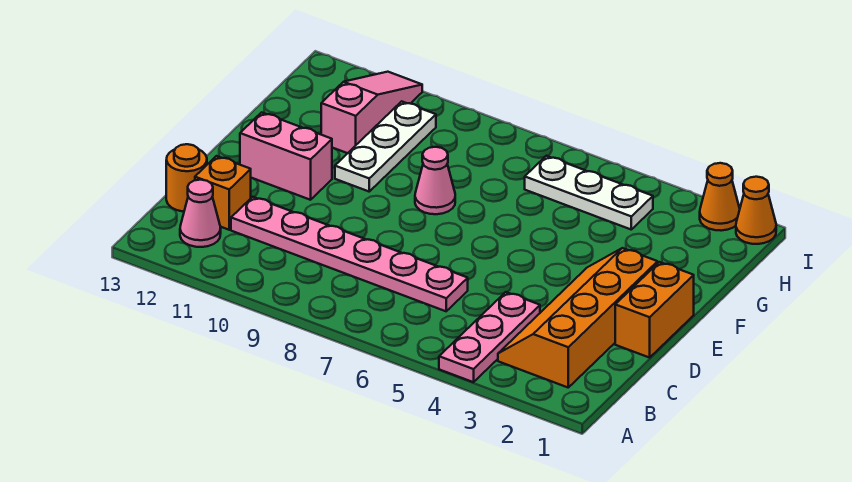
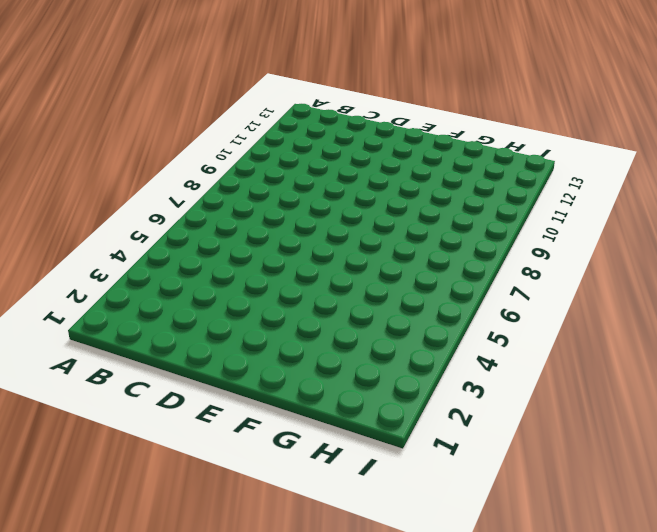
none -> pink plate A4:C4 level 1
none -> orange slope B2:E3 level 1 top 2
none -> pink cone B12 level 1

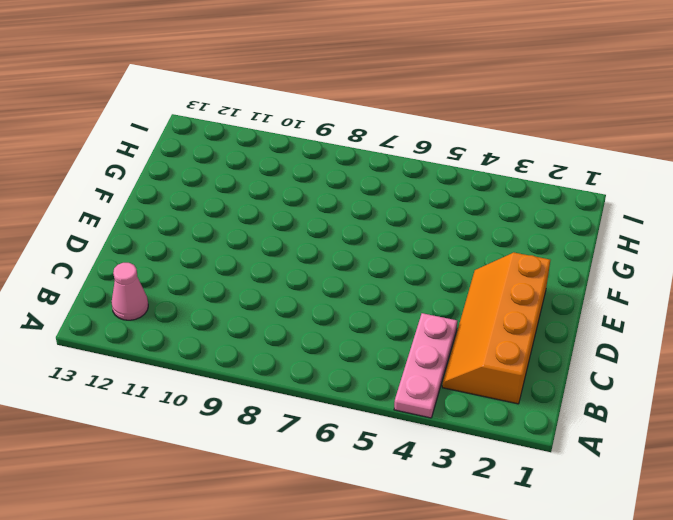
none -> pink plate C6:C11 level 1
none -> orange brick C12 level 1
none -> orange round brick C13 level 1

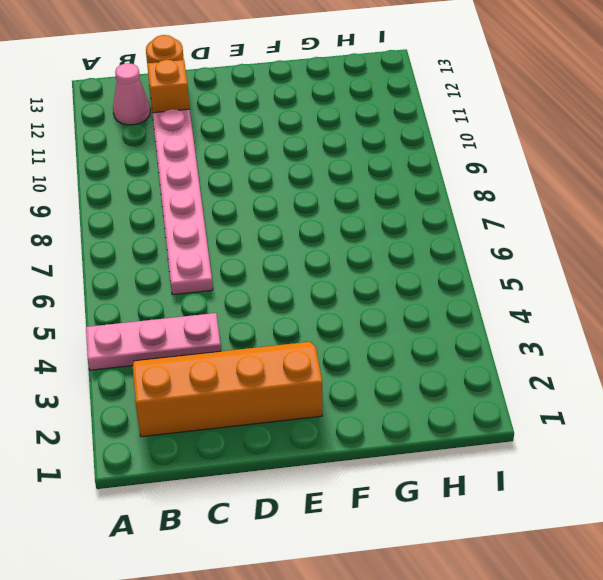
none -> orange brick D1:E1 level 1
none -> pink brick E11:E12 level 1
none -> pink cone F8 level 1

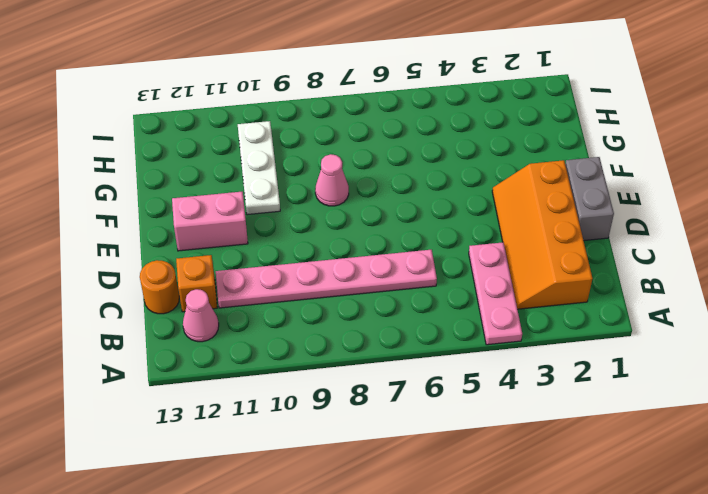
grey brick D1:E1 level 1 -> orange brick D1:E1 level 1
none -> pink slope G11:I11 level 1 top G
none -> white plate H4:H6 level 1
none -> orange cone I1 level 1

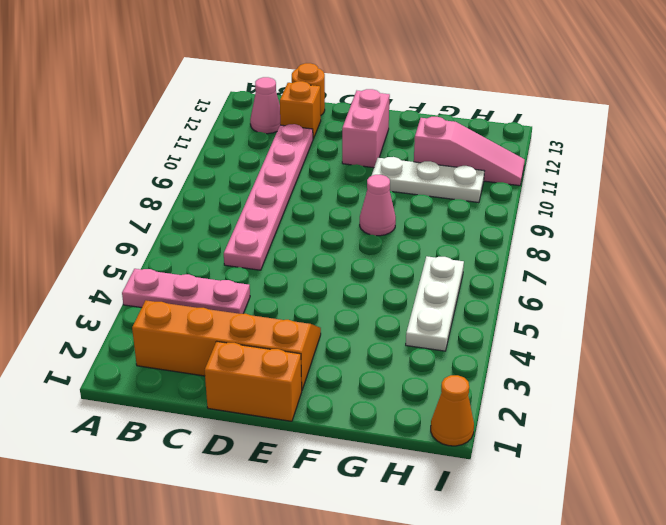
none -> orange cone I2 level 1

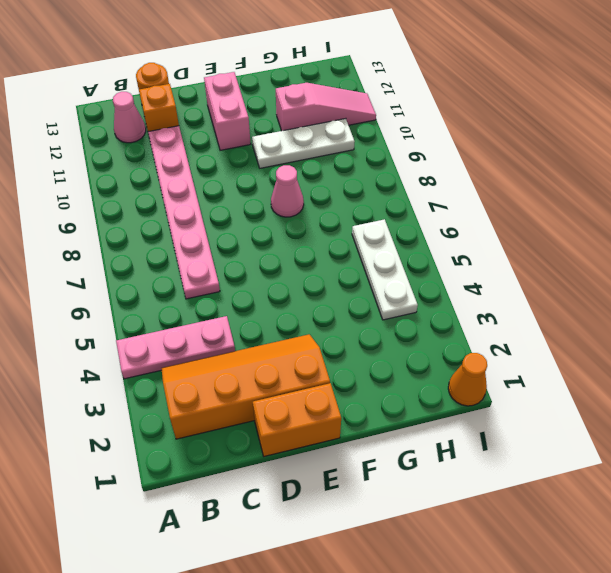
none -> orange cone I2 level 1

